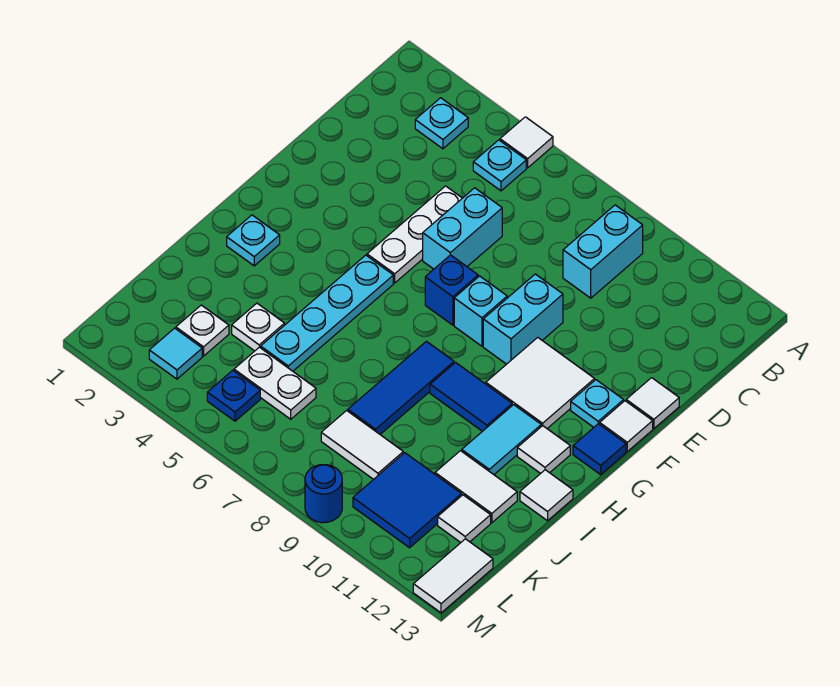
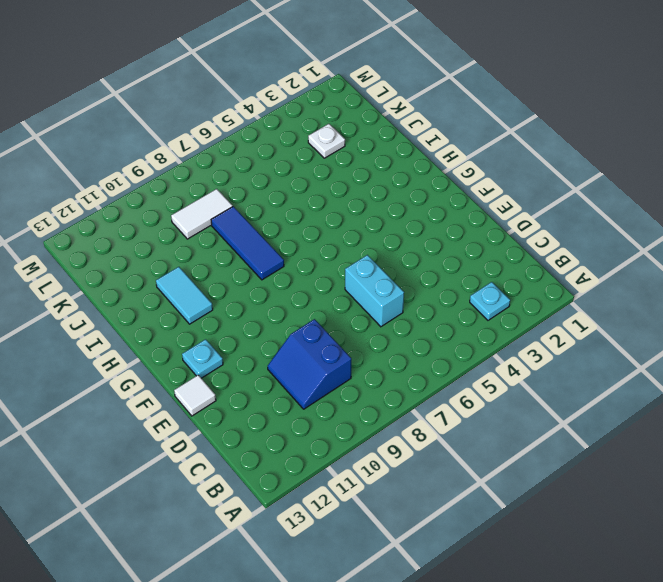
blue slope C9:D10 level 1 top 9 -> cyan brick B9:C9 level 1
none -> white tile A5 level 1
none -> cyan plate B5 level 1
none -> white plate D5:F5 level 1
none -> cyan brick E9:F9 level 1

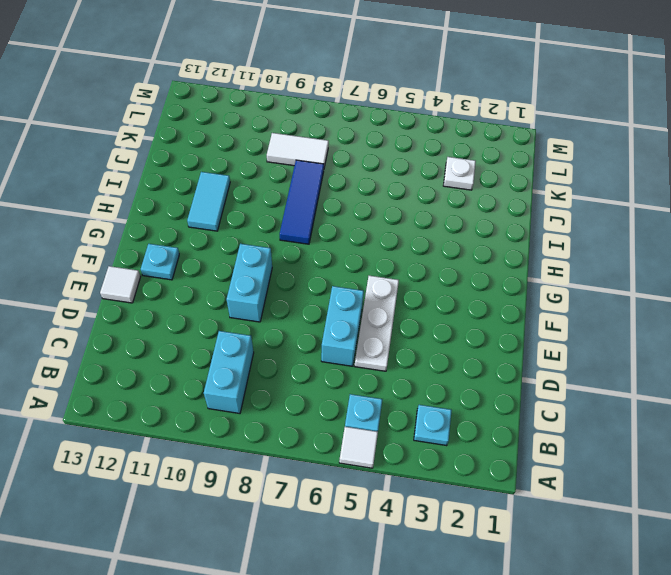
none -> blue brick F7 level 1
none -> cyan brick F8 level 1
none -> white tile F10:G11 level 1
none -> white tile F13 level 1

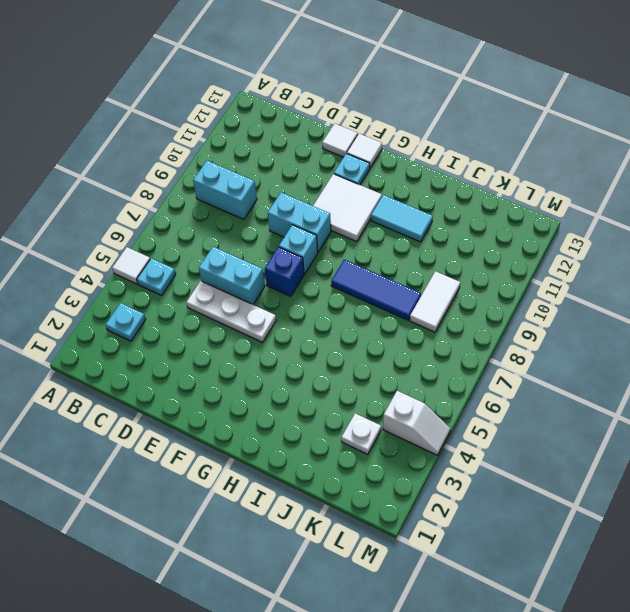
white slope L4:M4 level 1 top L -> none
none -> cyan plate G5:J5 level 1
none -> blue tile G13 level 1
none -> cyan plate H2 level 1
none -> blue tile H9:H10 level 1

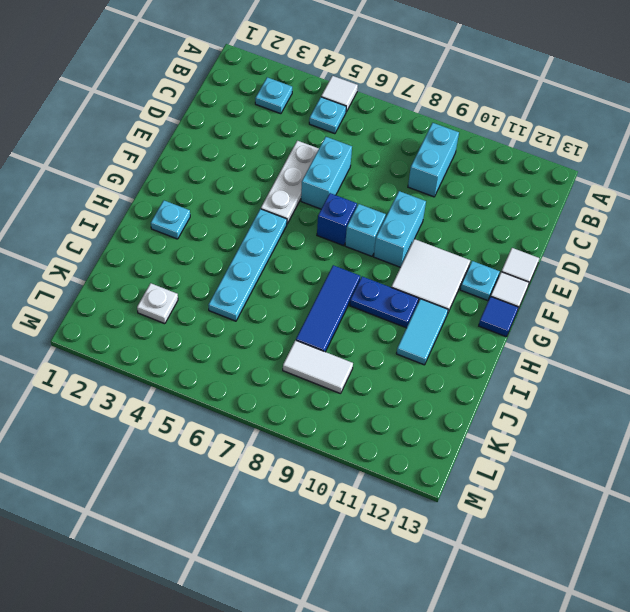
blue plate H9:H10 level 1 -> blue tile H9:H10 level 1
none -> white tile H12 level 1
none -> white tile I13 level 1
none -> white plate J4 level 1
none -> white tile J11:J12 level 1

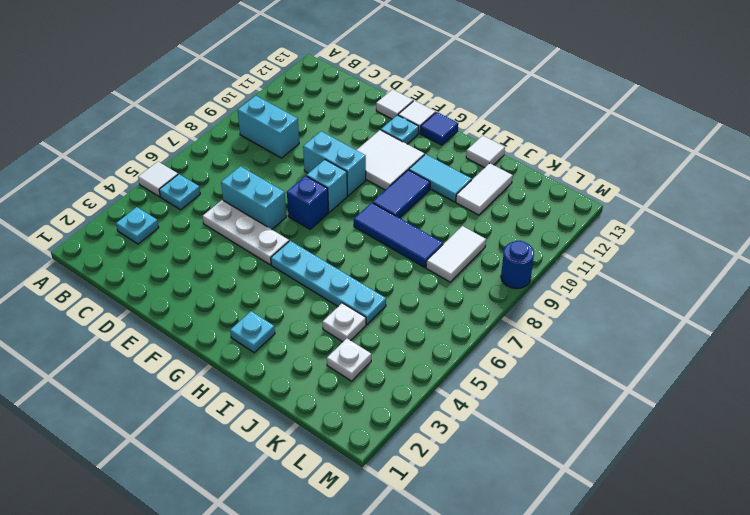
none -> white tile H12 level 1
none -> white plate K5:K6 level 1
none -> blue tile K10:L11 level 1
none -> white tile K12 level 1

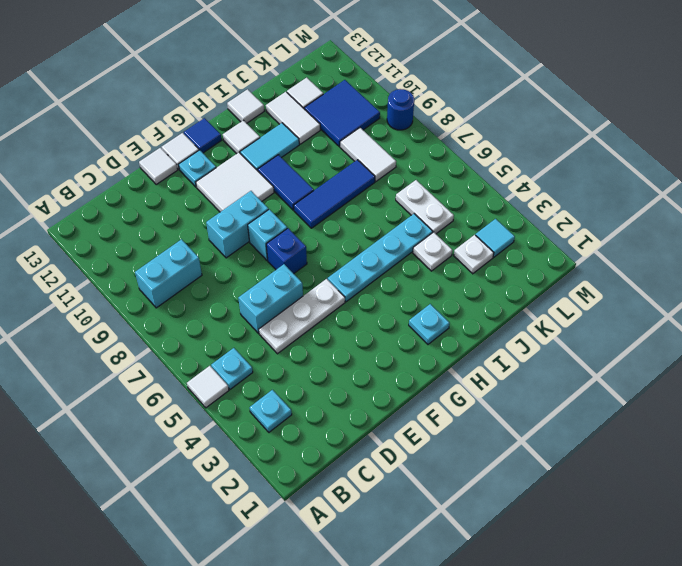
none -> blue plate L5 level 1
none -> white tile L13:M13 level 1

